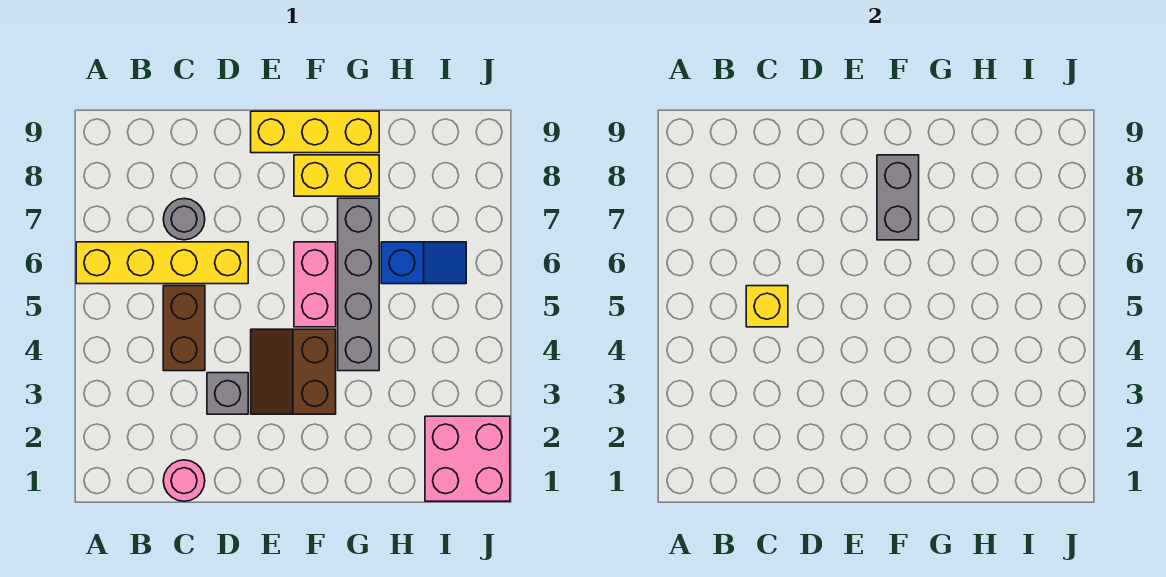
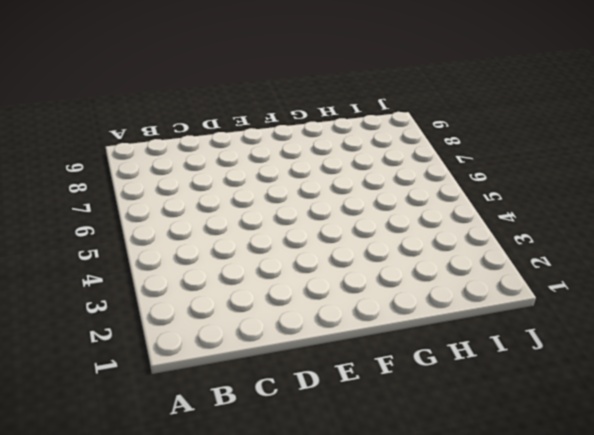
none -> yellow brick A6:D6 level 1
none -> pink round brick C1 level 1
none -> brown brick C4:C5 level 1

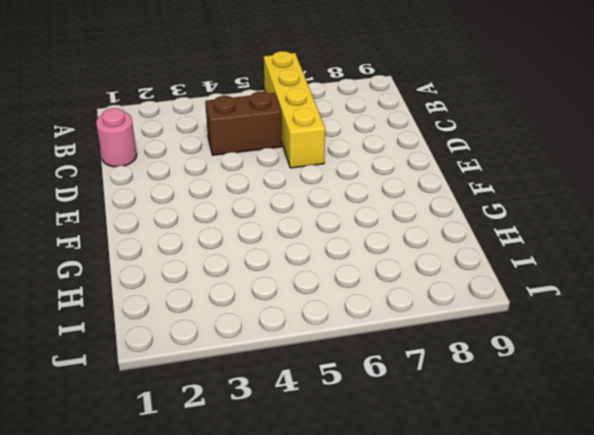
none -> grey round brick C7 level 1
none -> grey brick D3 level 1
none -> brown slope E3:F4 level 1 top F

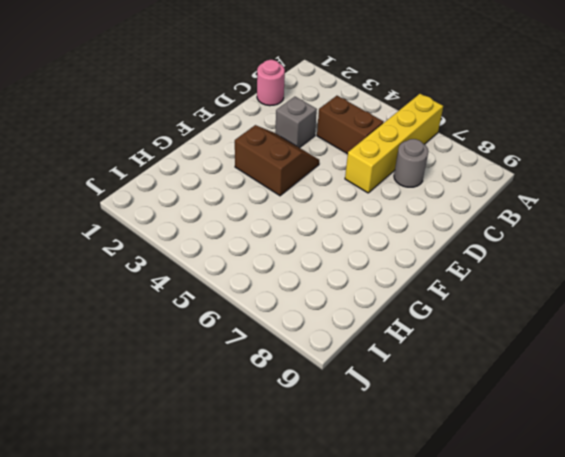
none -> yellow brick E9:G9 level 1
none -> pink brick F5:F6 level 1
none -> yellow brick F8:G8 level 1

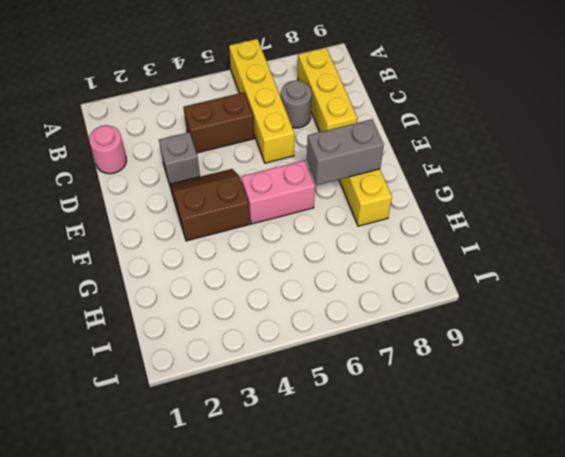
yellow brick B8:D8 level 1 -> yellow brick E9:G9 level 1
none -> grey brick G4:G7 level 1
none -> blue slope H6:I6 level 1 top H
none -> pink brick I1:J2 level 1

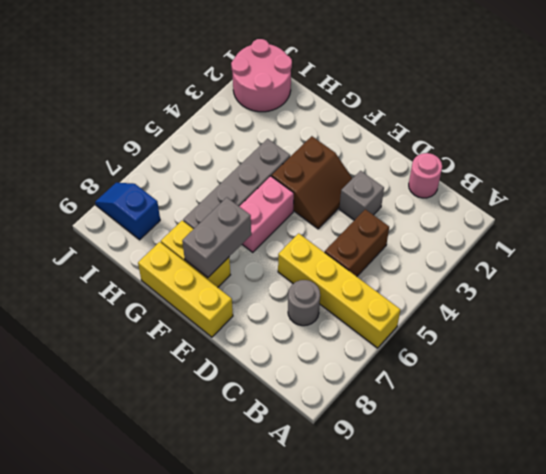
pink round brick I1:J2 level 1 -> pink brick I1:J2 level 1
blue slope I8:J8 level 1 top I -> blue slope H6:I6 level 1 top H
none -> yellow brick C5 level 2

